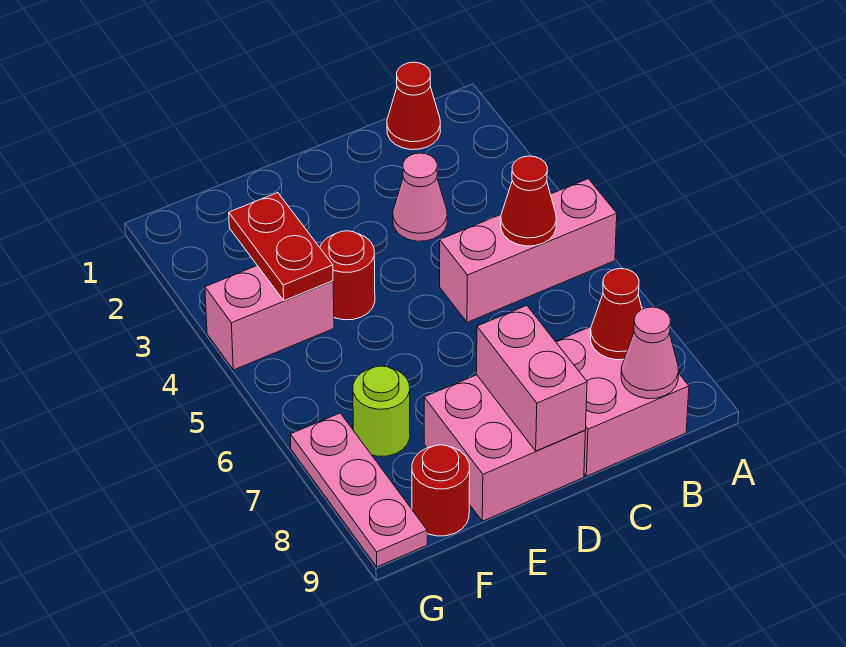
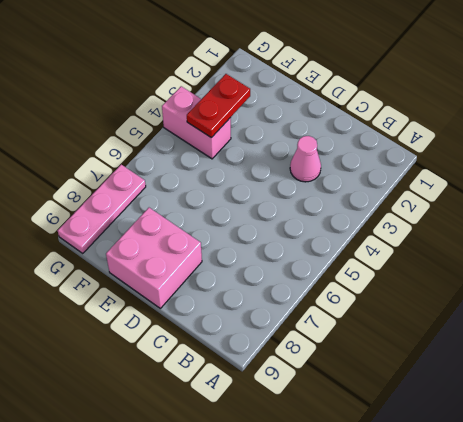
none -> pink brick A5:C5 level 1
none -> red cone B1 level 1
none -> pink brick B8:C9 level 1

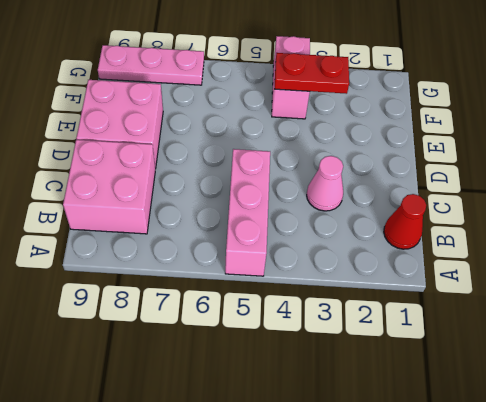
none -> red round brick E4 level 1
none -> lime round brick F7 level 1
none -> red round brick F9 level 1

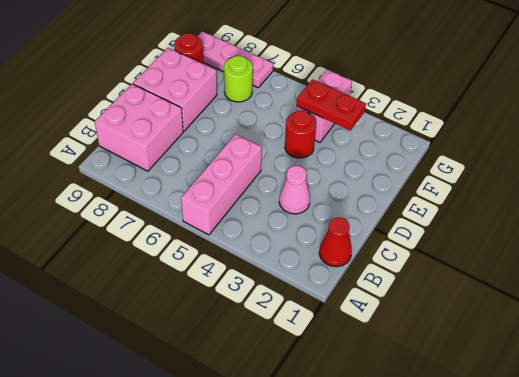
none -> red cone B5 level 2
none -> red cone B8 level 2
none -> pink cone B9 level 2

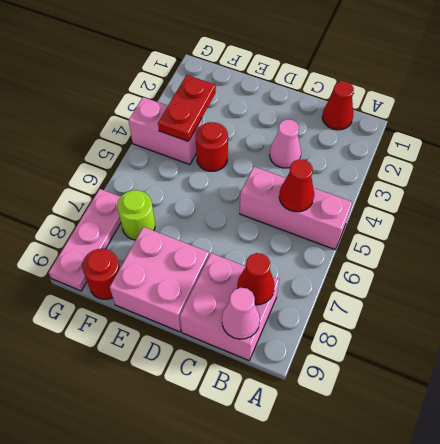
none -> pink brick D8:D9 level 2

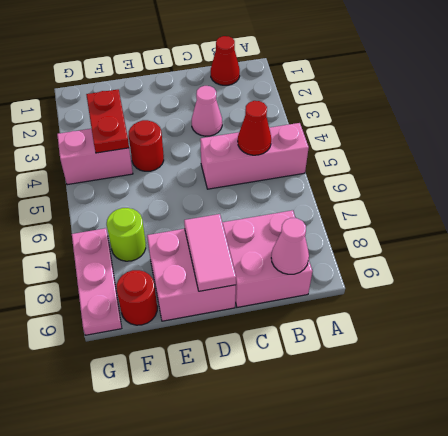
pink tile D8:D9 level 2 -> pink brick D8:D9 level 2
none -> red cone B8 level 2

